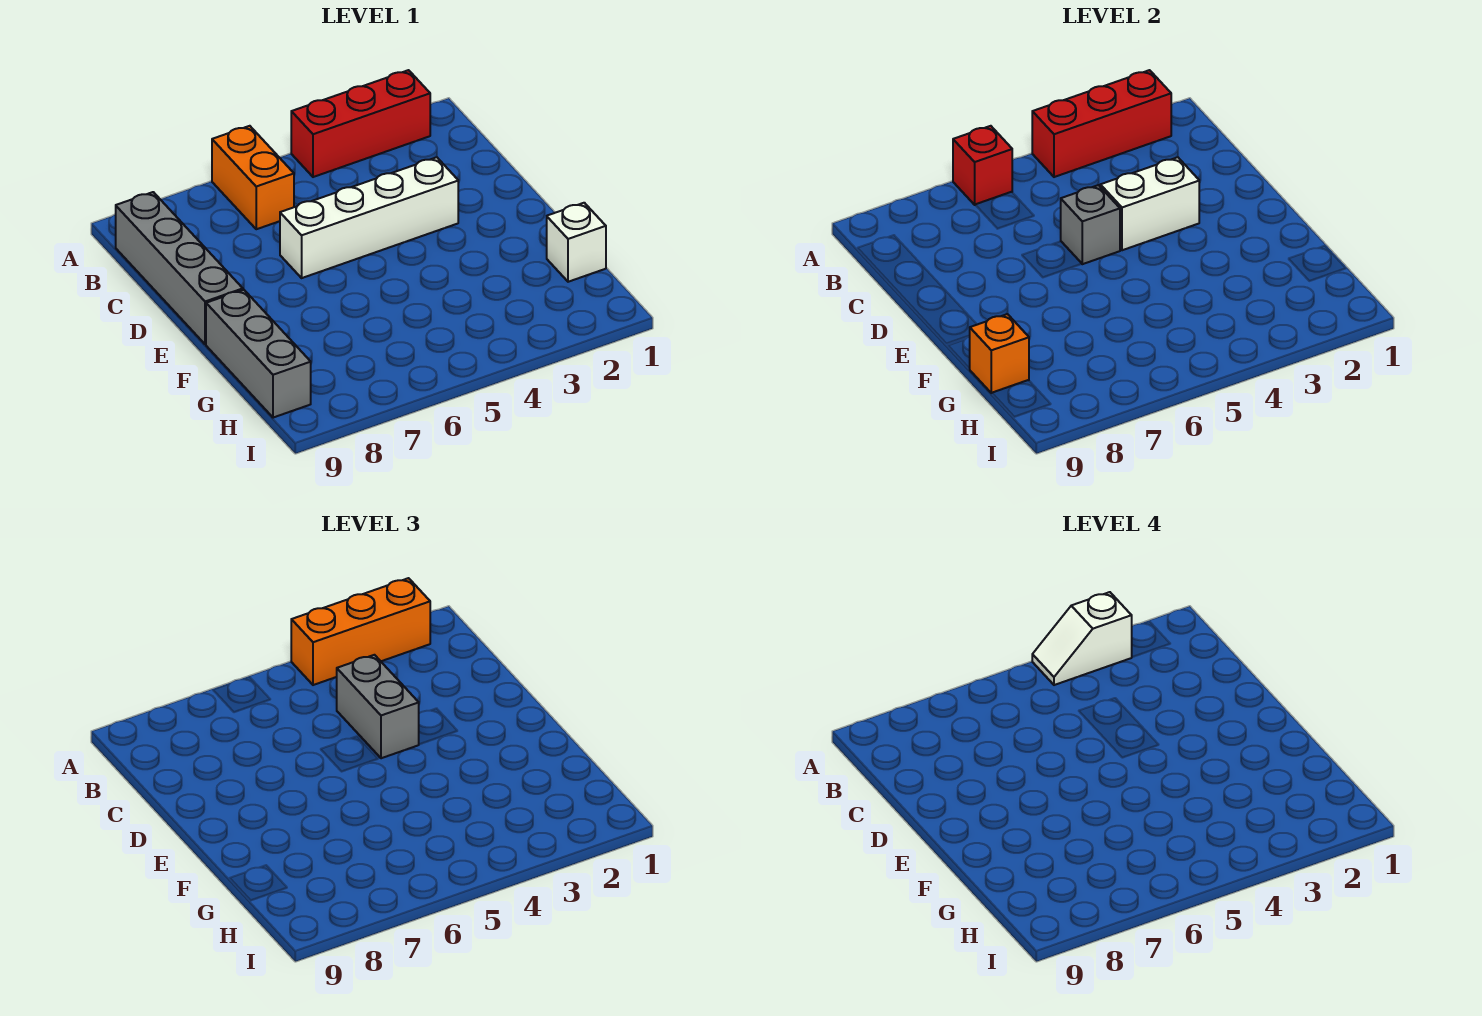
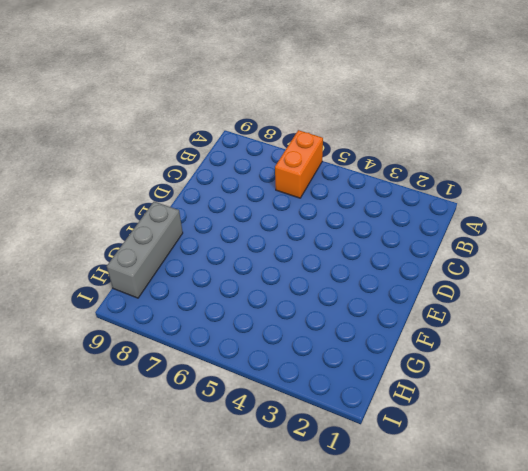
none -> red brick A2:A4 level 1
none -> grey brick B9:E9 level 1
none -> white brick D3:D6 level 1

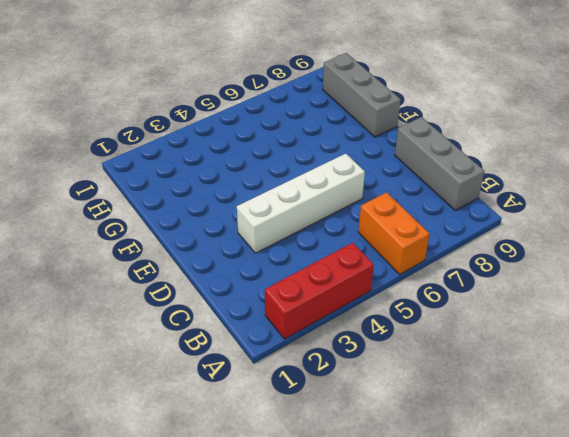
grey brick B9:D9 level 1 -> grey brick B9:E9 level 1
none -> white brick G1 level 1
none -> red brick A2:A4 level 2
none -> red brick A6 level 2

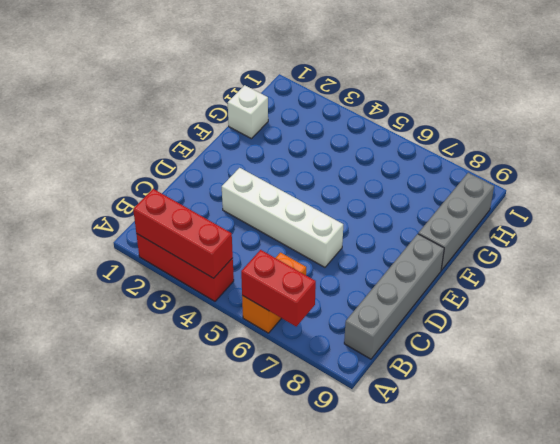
red brick A6:A7 level 2 -> red brick A6 level 2
none -> white brick D3:D4 level 2
none -> grey brick D5 level 2
none -> orange brick G9 level 2

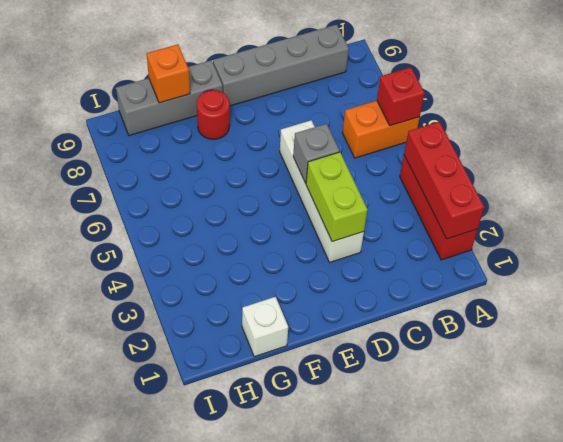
lime brick D3:D4 level 2 -> white brick D3:D4 level 2
red round brick F8 level 1 -> none
none -> orange brick A2:A4 level 3
none -> grey brick C4:D4 level 3
none -> white slope A3:A4 level 4 top 3

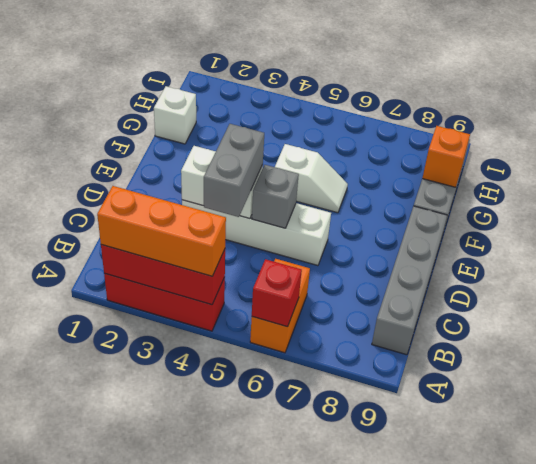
white slope F5:F6 level 1 top 5 -> white slope A3:A4 level 4 top 3

